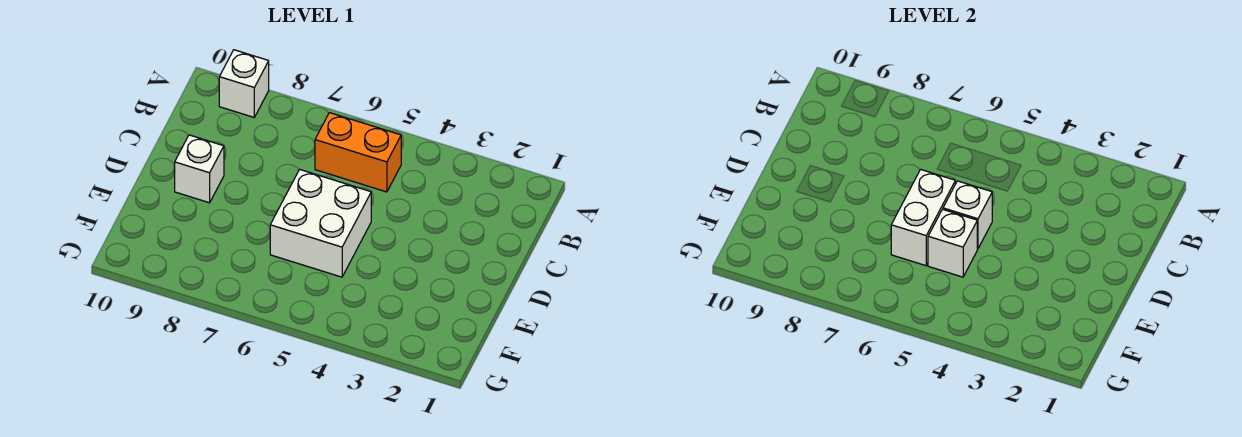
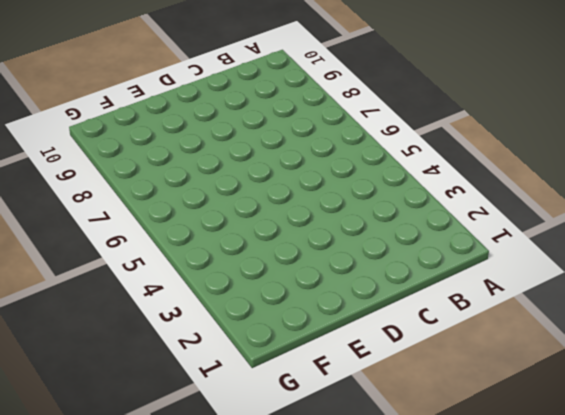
none -> white brick A9 level 1
none -> orange brick B5:B6 level 1

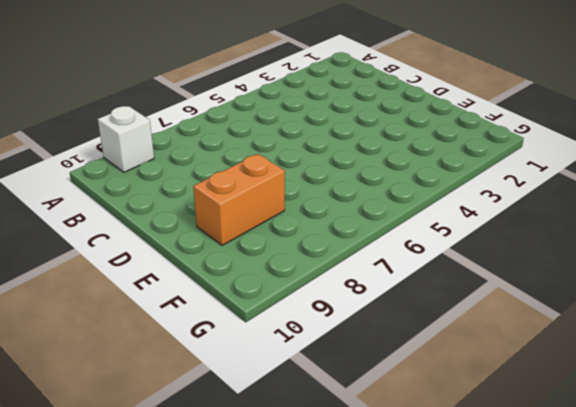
orange brick E8:E9 level 1 -> orange brick B5:B6 level 1
none -> white brick D5:E6 level 1
none -> white brick D9 level 1

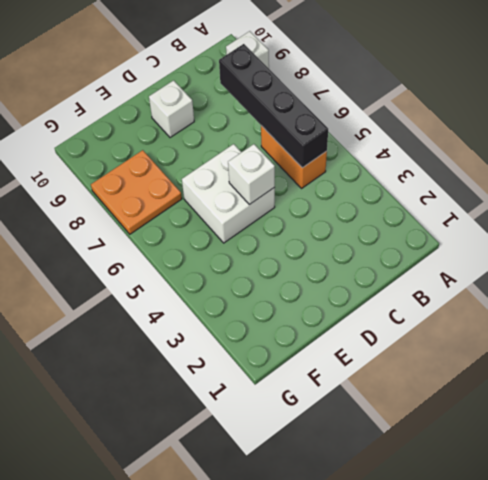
black brick B5:B8 level 2 -> none
orange plate F7:G8 level 1 -> none
none -> white brick D6:E6 level 2
none -> white brick E5 level 2

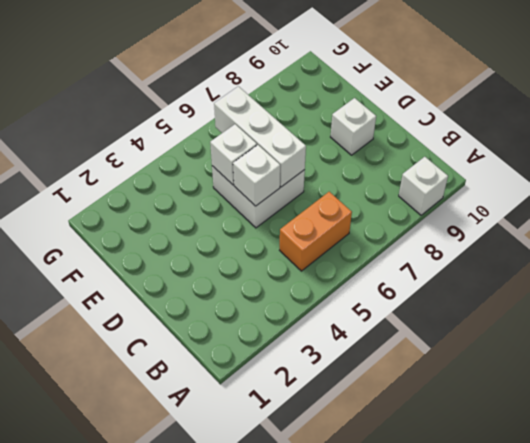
white brick D6:F6 level 2 -> white brick D6:E6 level 2

